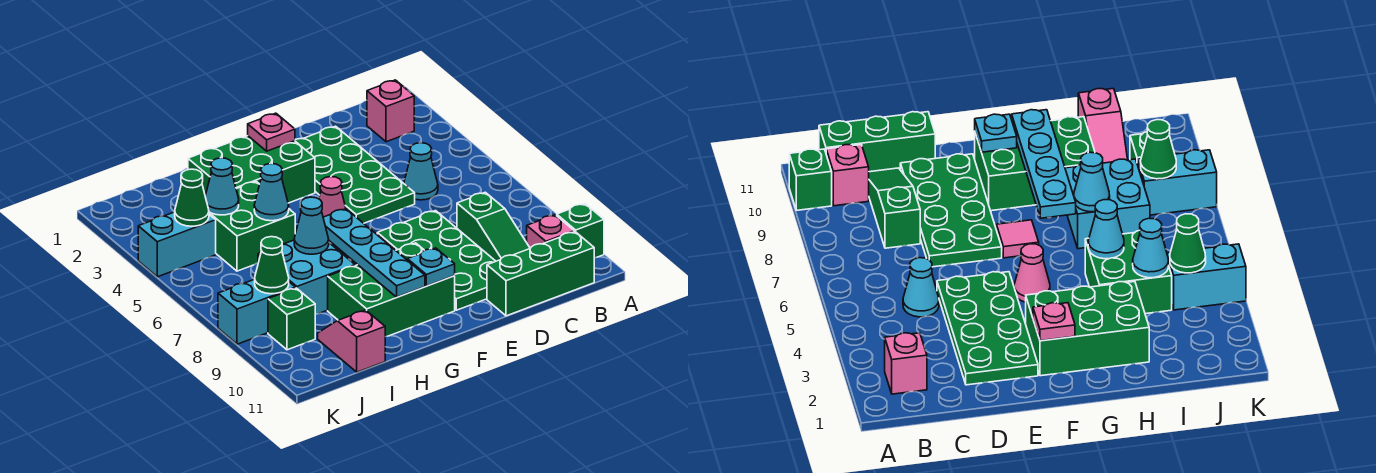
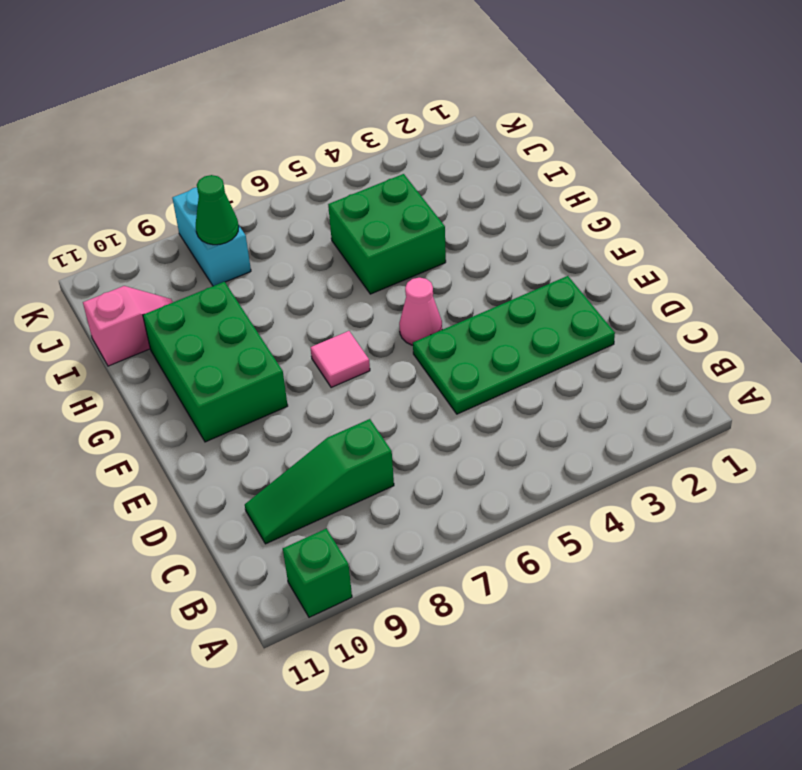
none -> pink brick B2 level 1
none -> pink brick B10 level 1
none -> green brick B11:D11 level 1

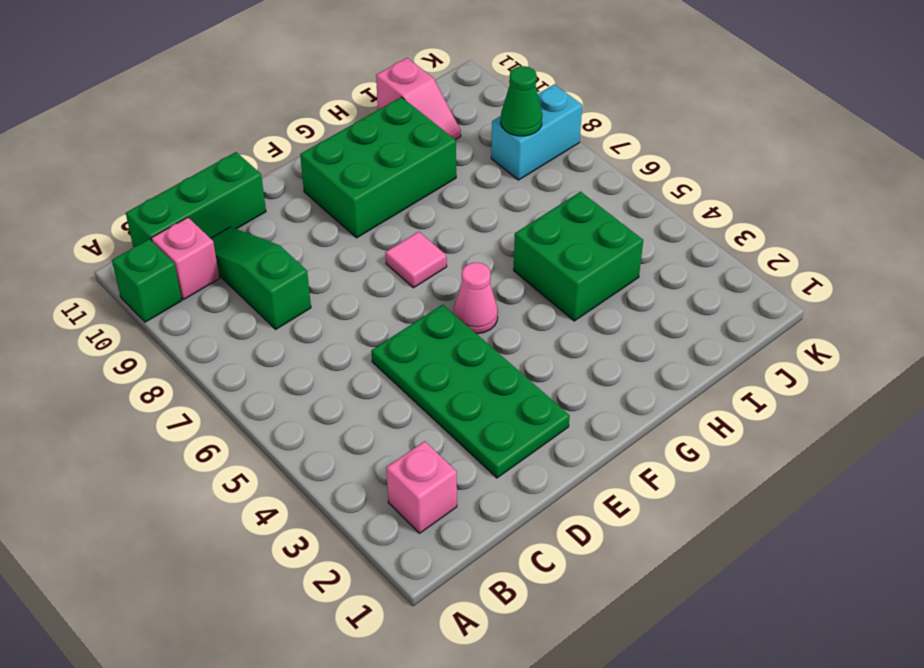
none -> cyan cone C5 level 1
none -> green plate D7:E10 level 1
none -> green brick F2:H3 level 1

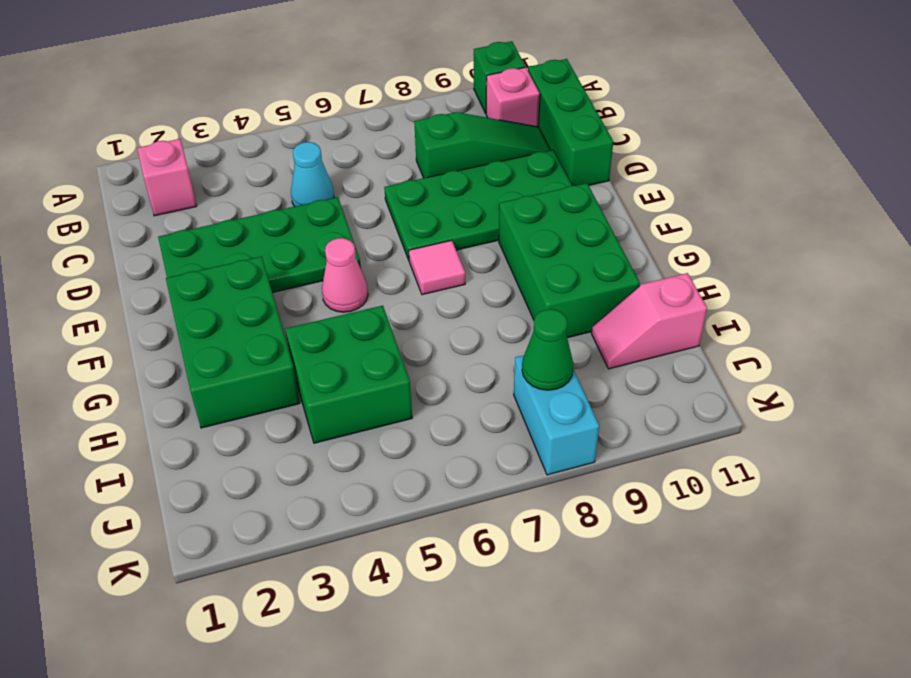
none -> cyan brick H7:I8 level 1
none -> cyan brick J4:K4 level 1
none -> green brick J9 level 1

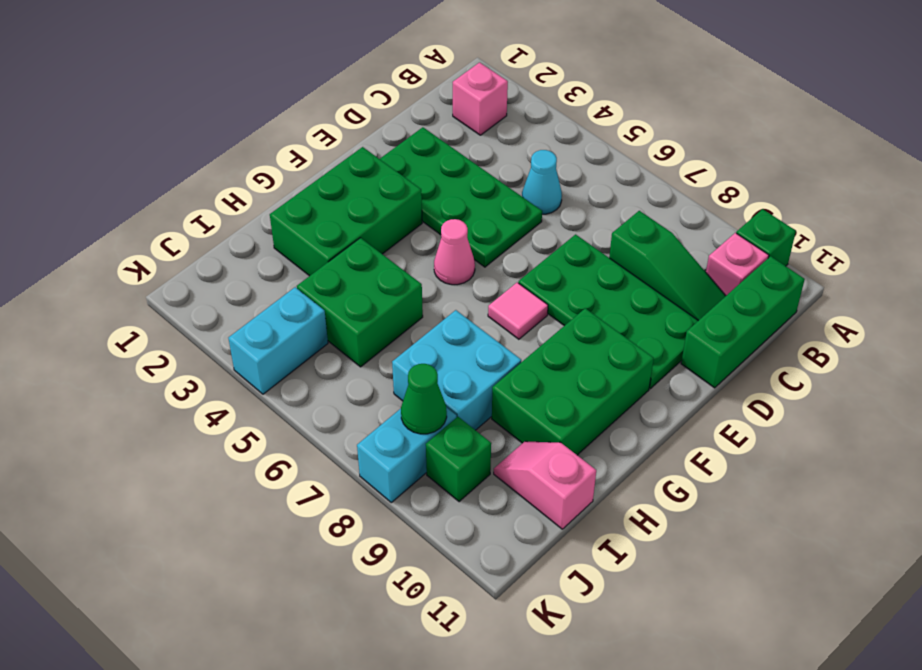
none -> pink plate F2 level 2
none -> cyan plate F10 level 2
none -> cyan plate G7:G10 level 2

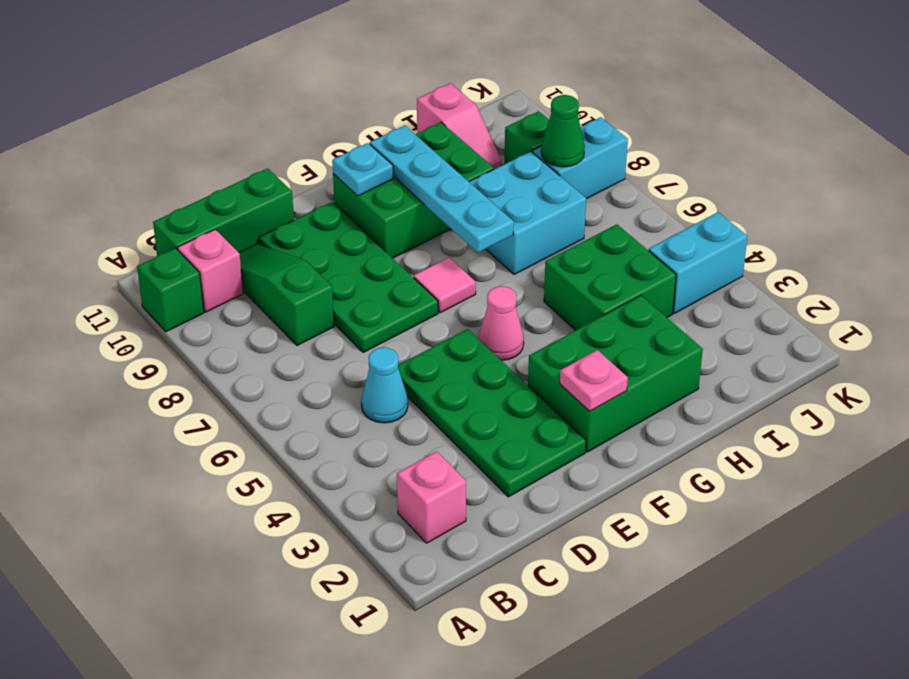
none -> cyan cone H5 level 2
none -> cyan cone H7 level 2
none -> cyan cone I4 level 2

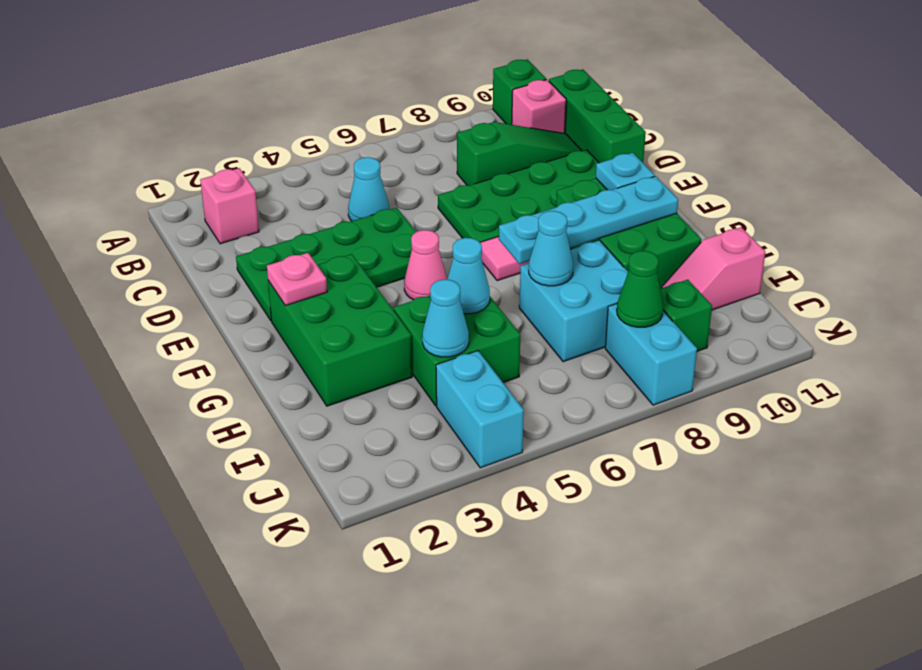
none -> green cone J4 level 2

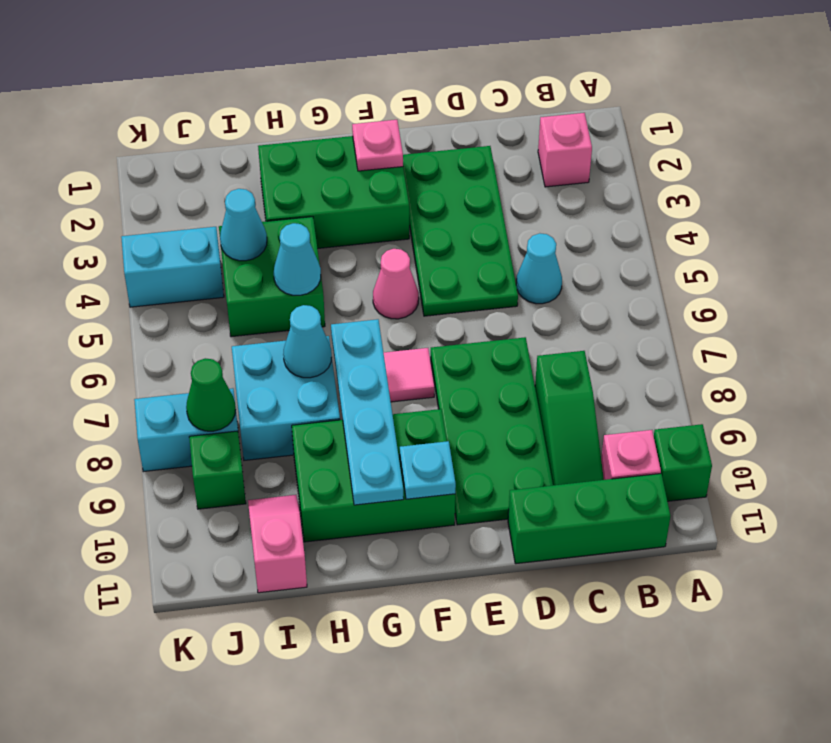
none -> green cone J4 level 2

